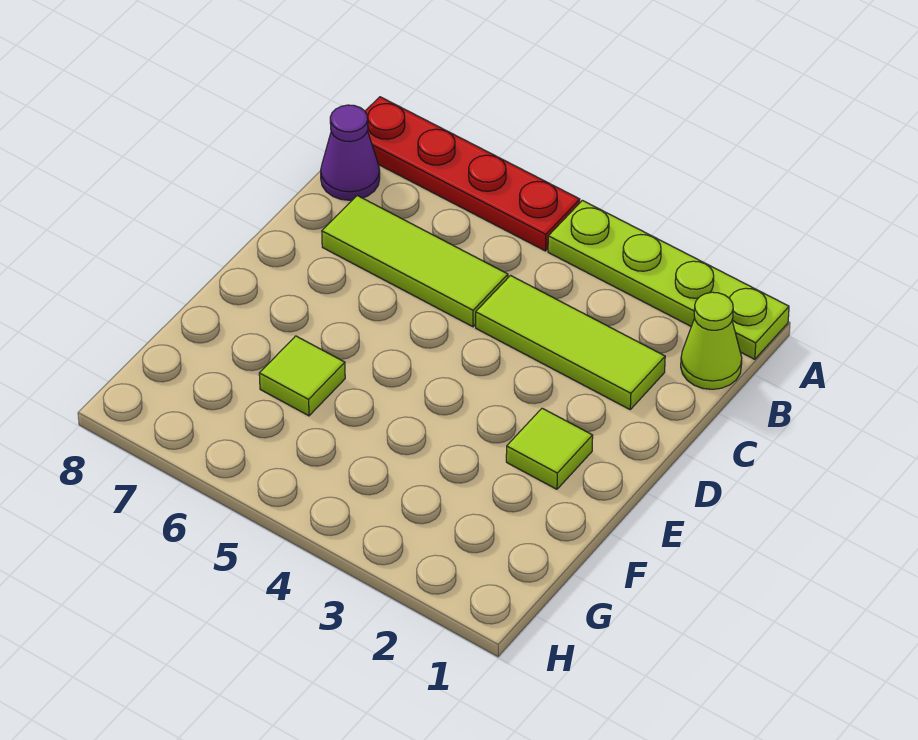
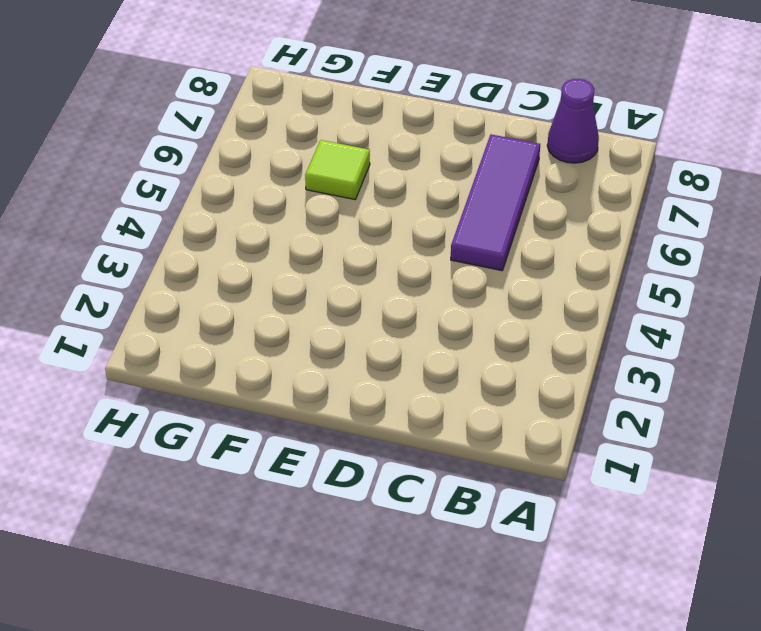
purple tile C5:C7 level 1 -> lime tile C5:C7 level 1
none -> lime plate A1:A4 level 1
none -> red plate A5:A8 level 1

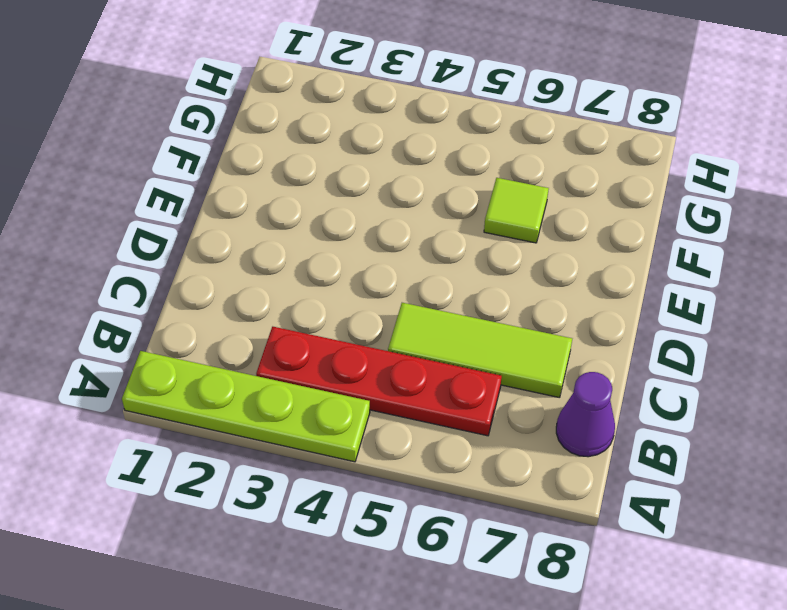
red plate B3:B6 level 1 -> red plate A5:A8 level 1
none -> lime cone B1 level 1
none -> lime tile C2:C4 level 1

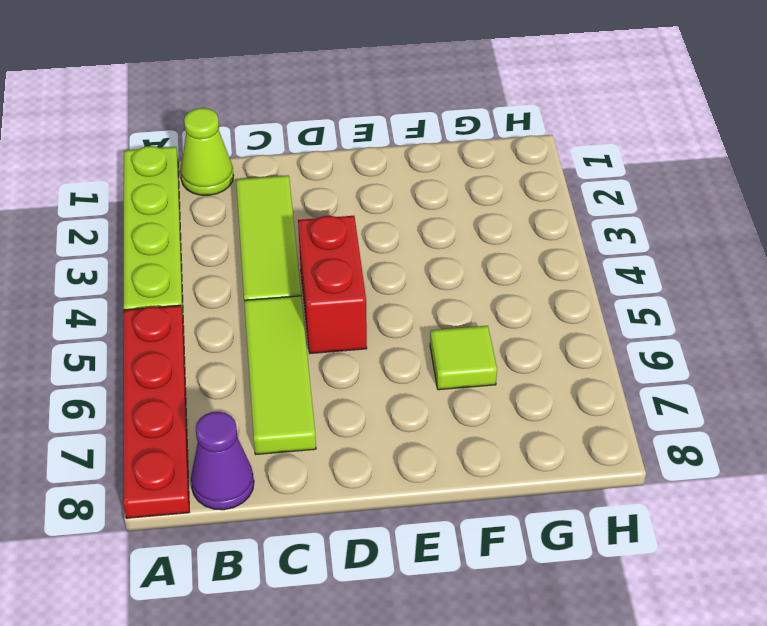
red brick D4:D5 level 1 -> none
none -> lime tile E2 level 1

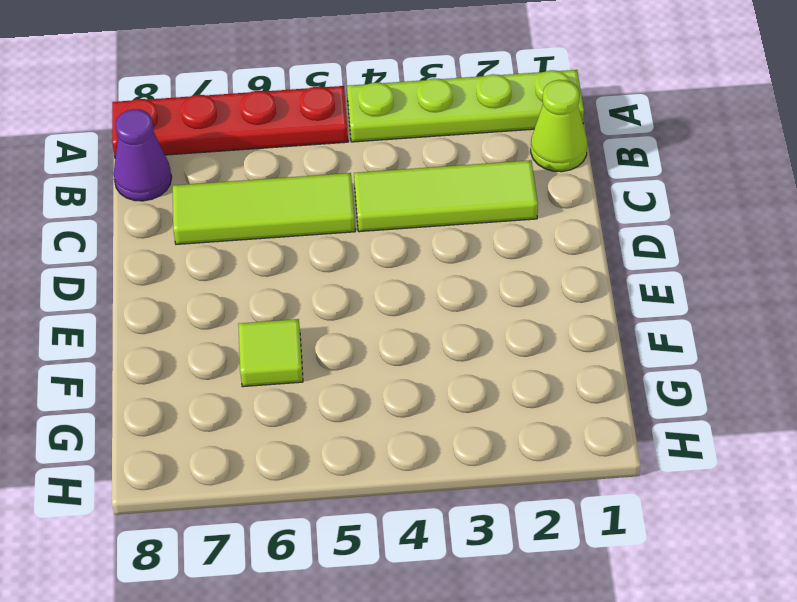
none -> lime tile E2 level 1

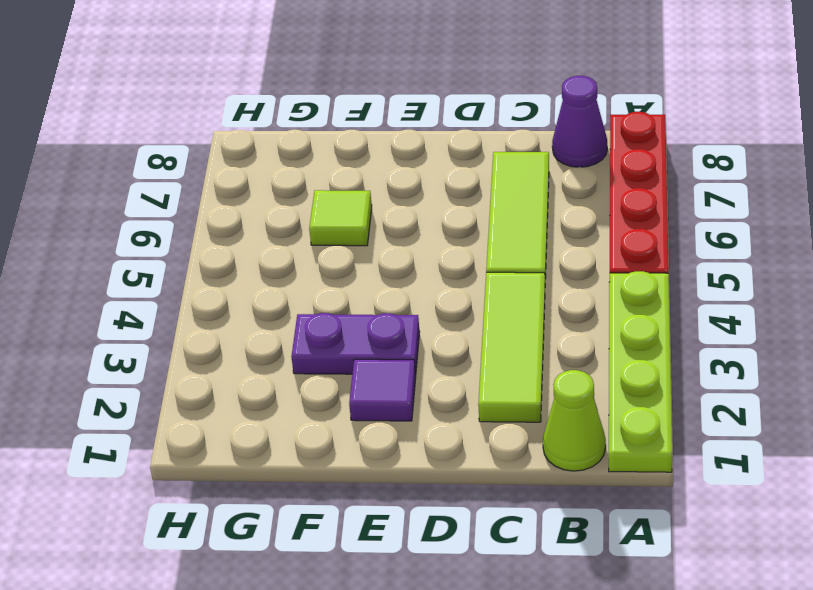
purple tile E2 level 1 -> lime tile E2 level 1
purple plate E3:F3 level 1 -> none

